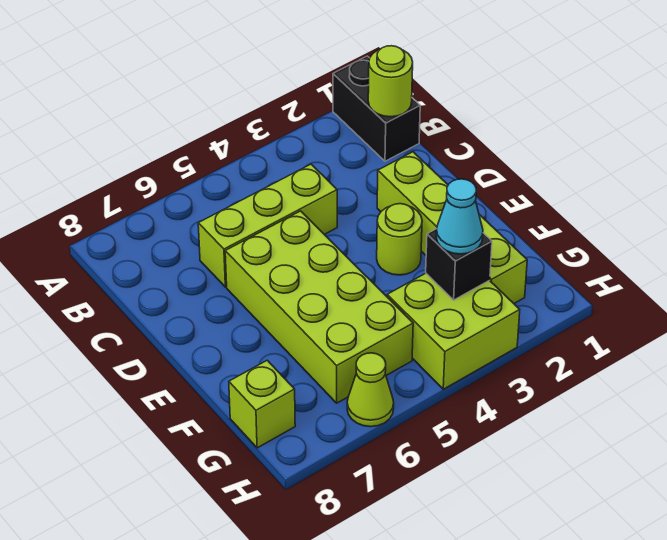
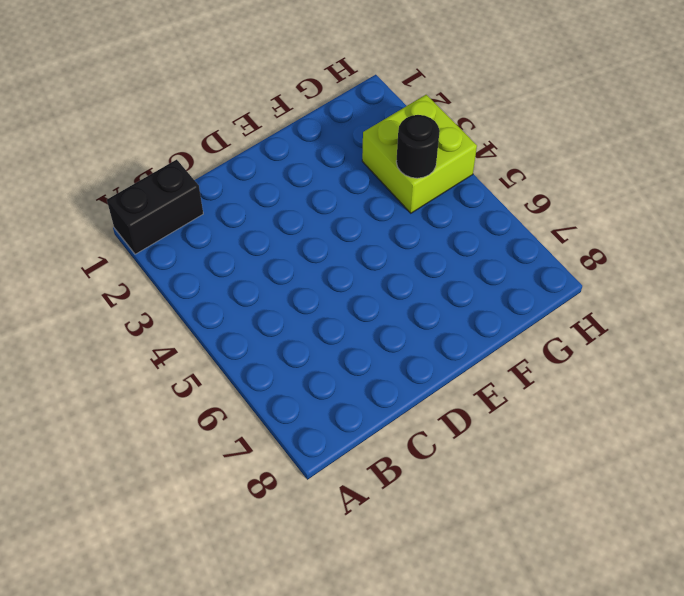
black round brick G4 level 2 -> none
none -> lime brick C4:C6 level 1
none -> lime brick D2:G2 level 1

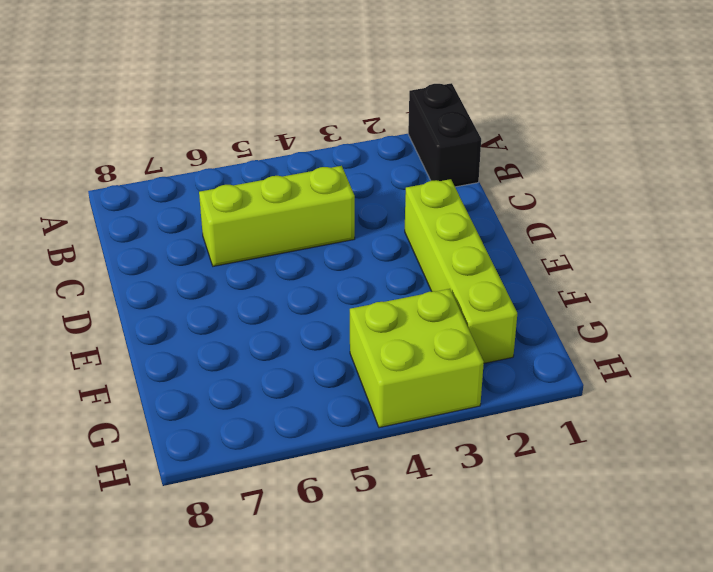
none -> lime brick D5:G6 level 1
none -> lime round brick E3 level 1

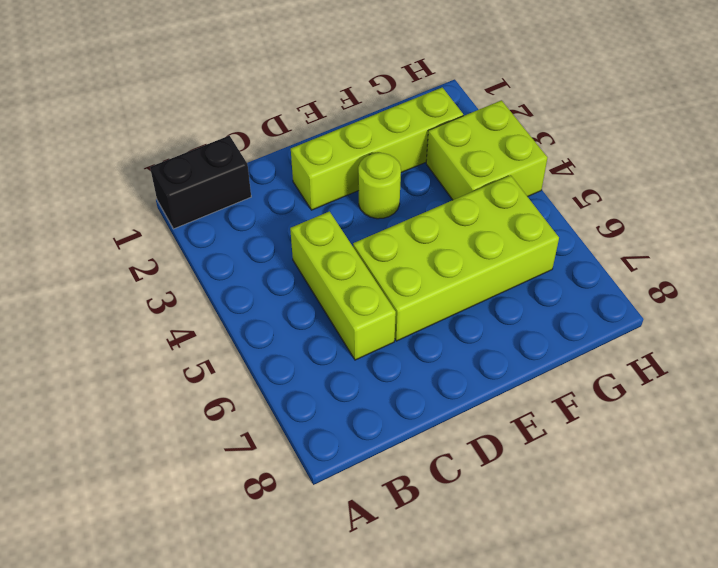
none -> lime brick G8 level 1
none -> lime cone H6 level 1

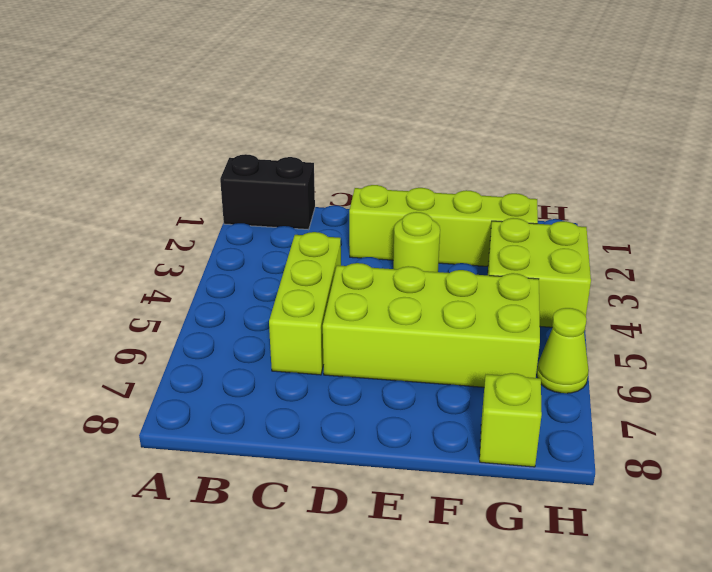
none -> lime round brick B1 level 2
none -> black brick G3 level 2

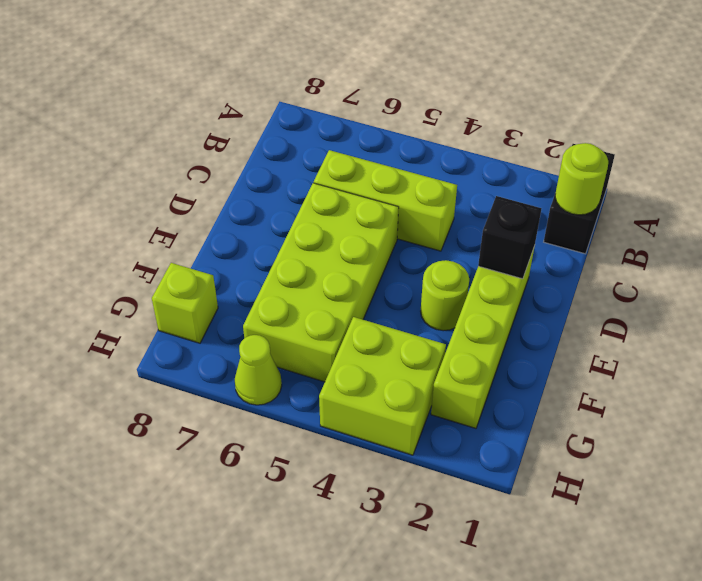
black brick D2 level 2 -> black brick G3 level 2
none -> cyan cone G3 level 3

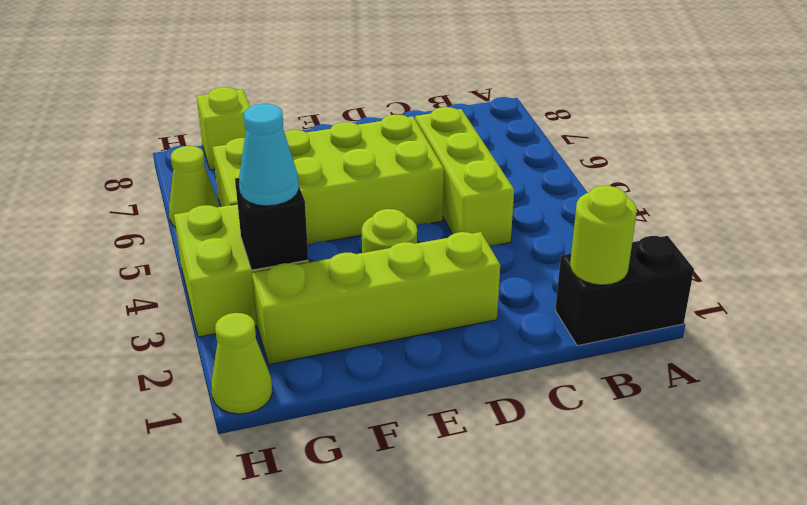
lime cone H1 level 1 -> none

